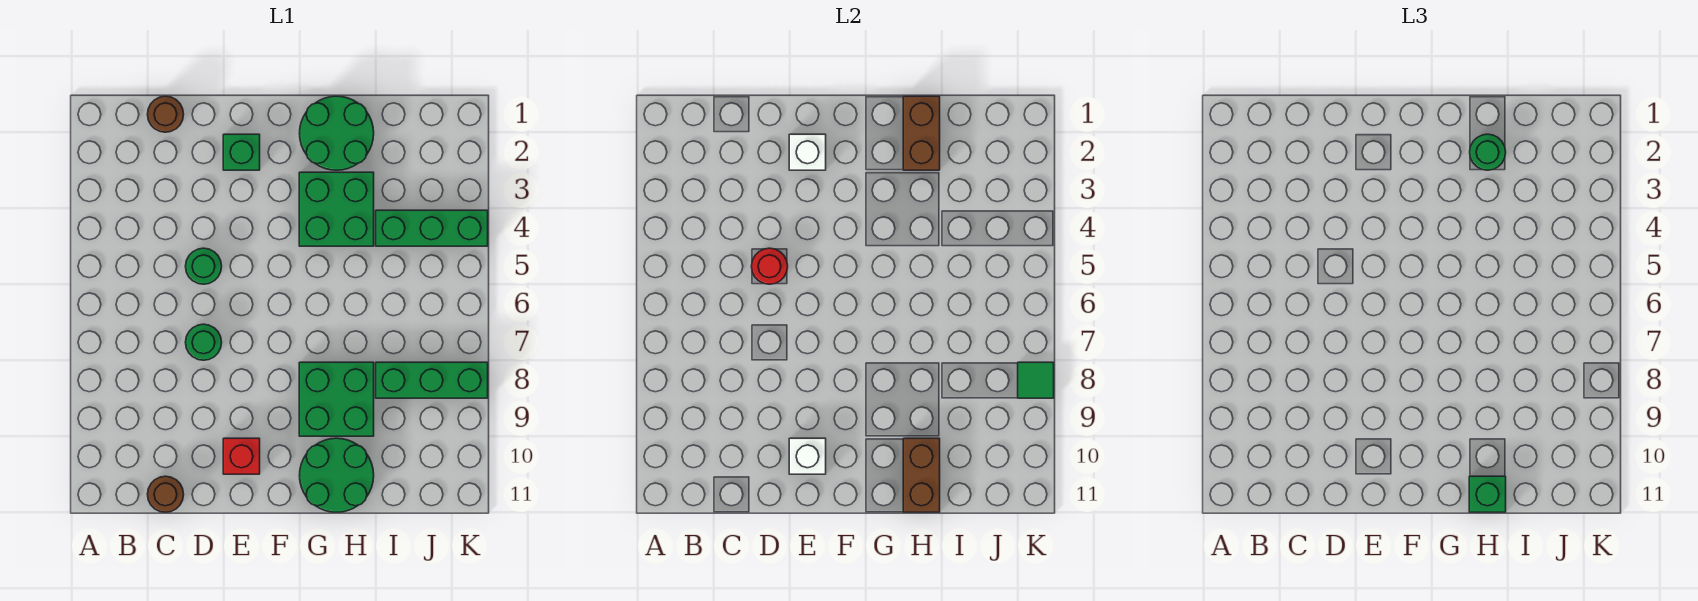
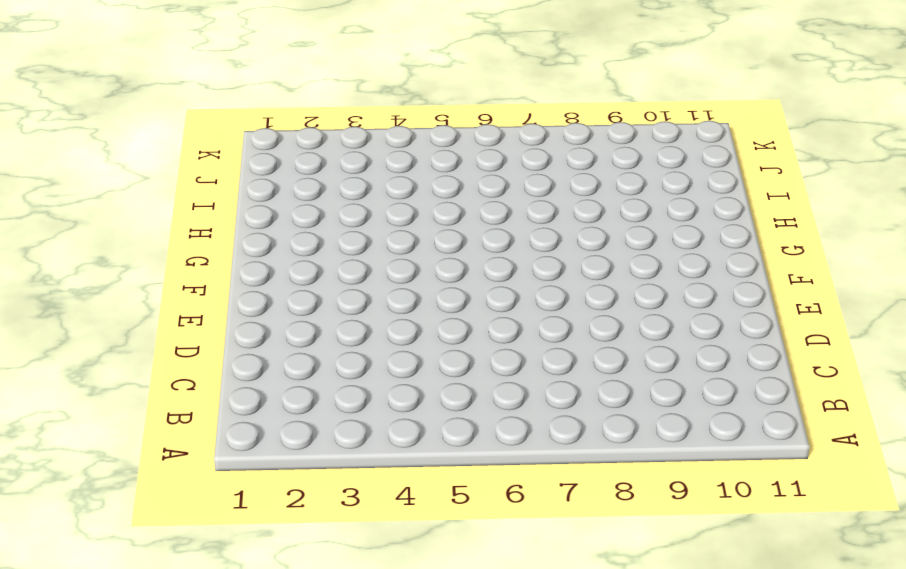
none -> brown round brick C1 level 1
none -> brown round brick C11 level 1
none -> green round brick D5 level 1

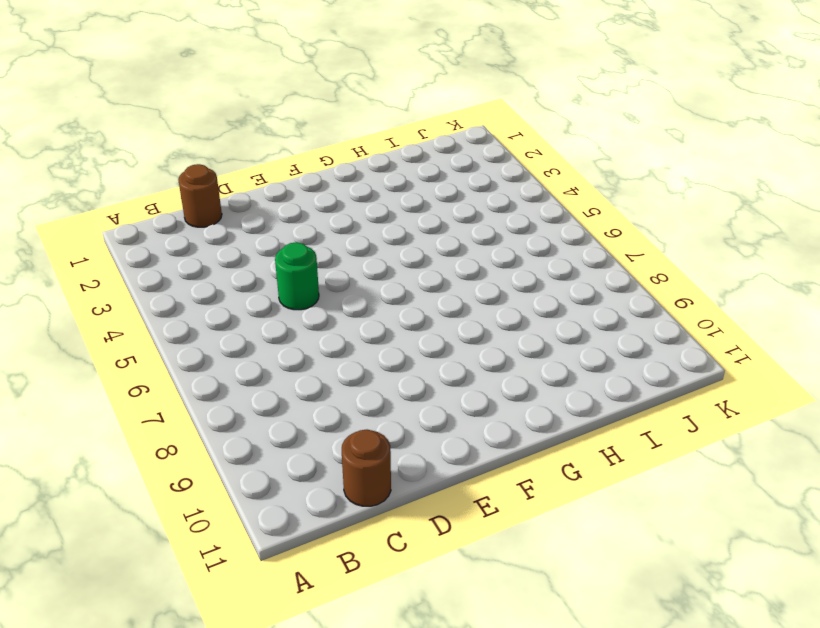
none -> green round brick D7 level 1
none -> green brick E2 level 1
none -> red brick E10 level 1

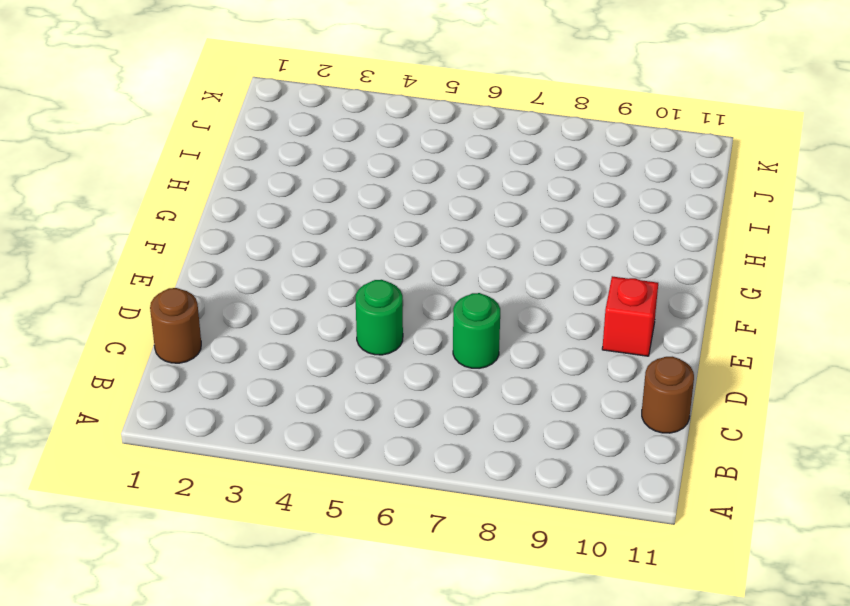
none -> green brick E2 level 1
none -> green round brick G1:H2 level 1
none -> green brick G3:H4 level 1

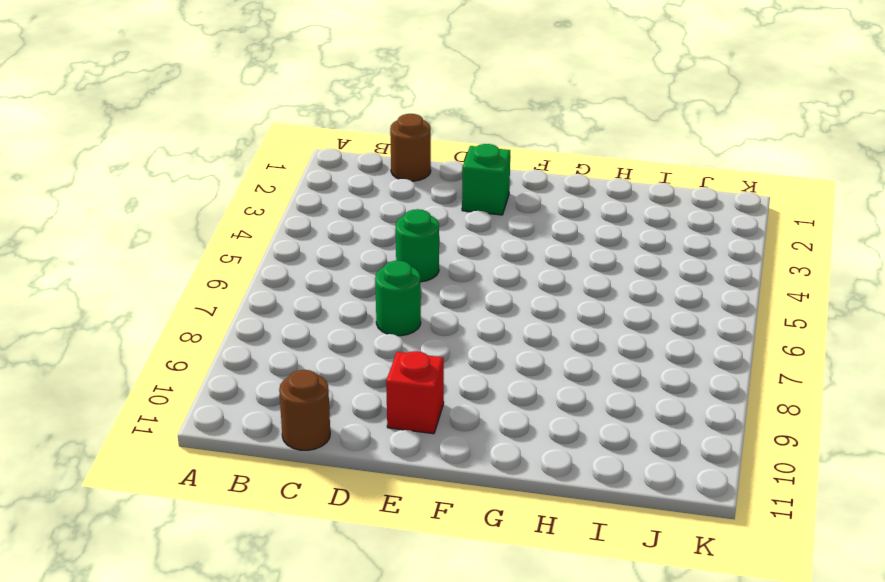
none -> green round brick G1:H2 level 1
none -> green brick G3:H4 level 1
none -> green brick G8:H9 level 1

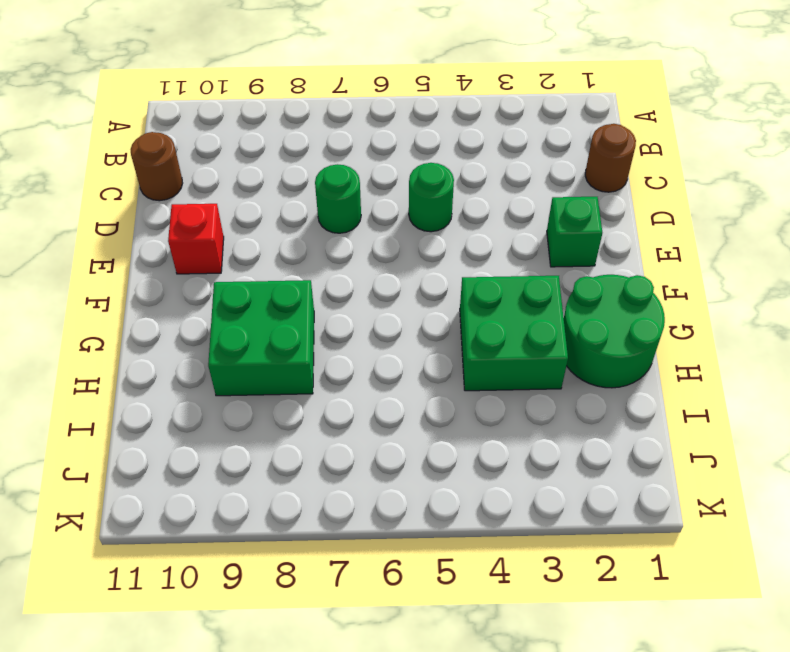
none -> green round brick G10:H11 level 1
none -> green brick I4:K4 level 1
none -> green brick I8:K8 level 1

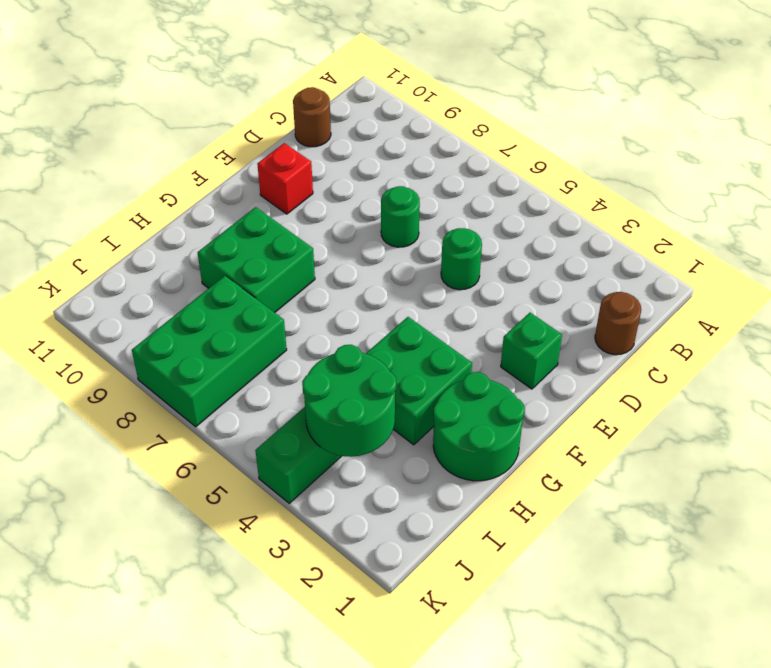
green round brick I3:J4 level 2 -> green round brick G10:H11 level 1
green brick I7:K8 level 1 -> green brick I8:K8 level 1
none -> red round brick D5 level 2
none -> white brick E2 level 2
none -> white brick E10 level 2

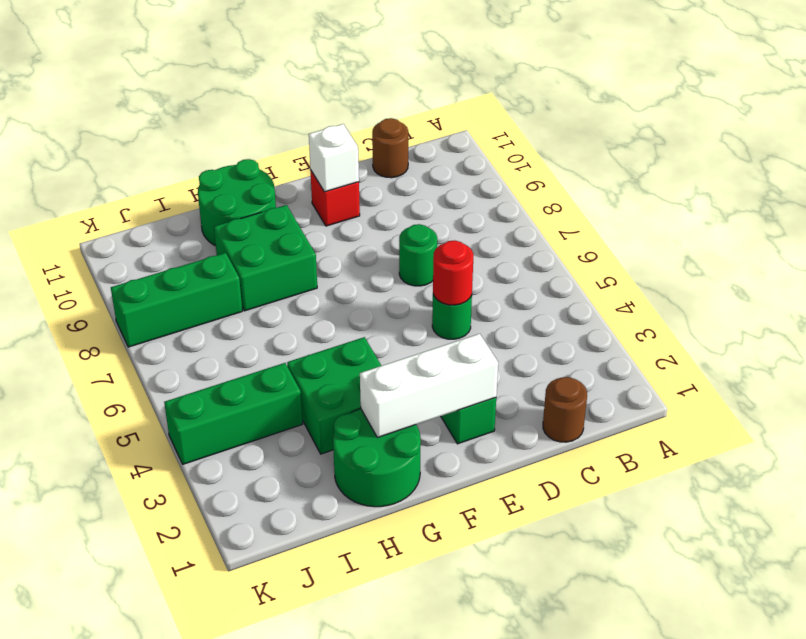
white brick E2:G2 level 2 -> white brick E2 level 2
none -> brown brick H1:H2 level 2
none -> brown brick H10:H11 level 2
none -> green tile K8 level 2

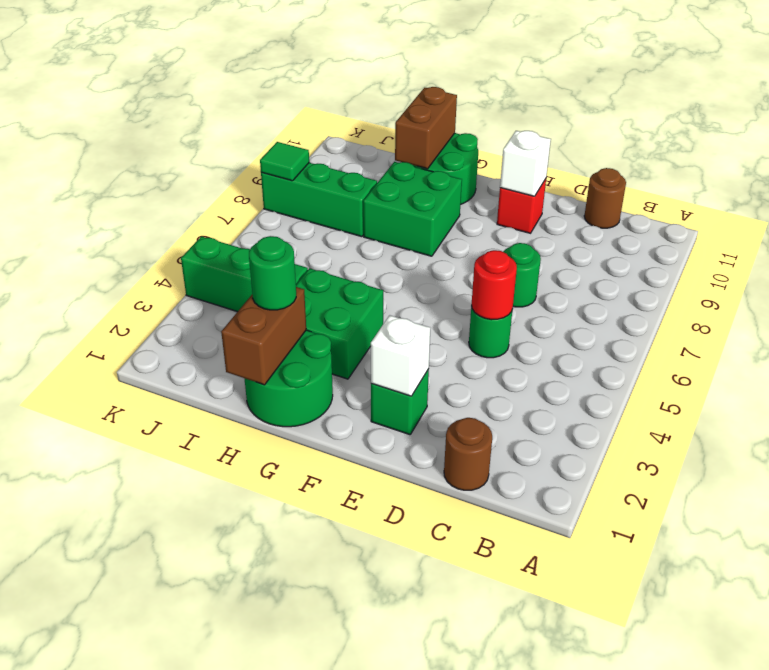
none -> green brick H11 level 3

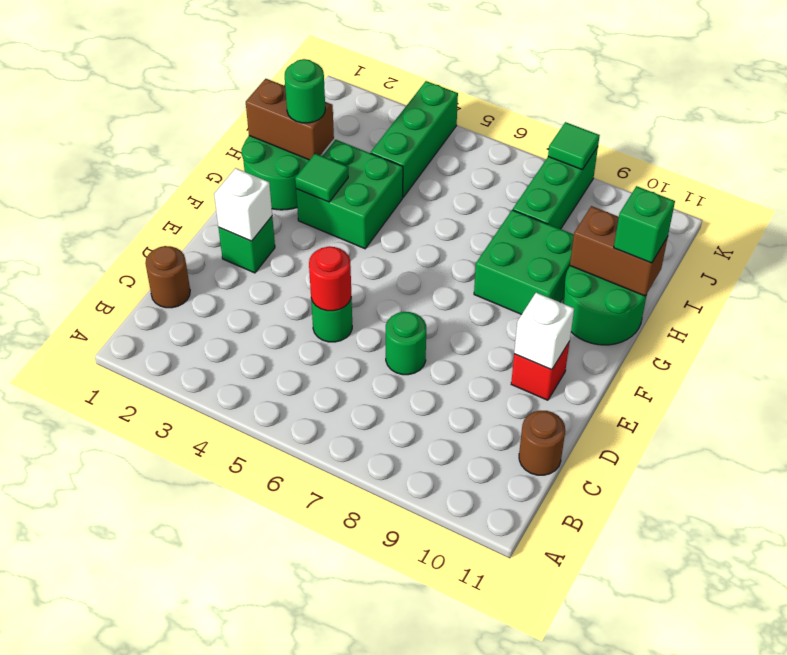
green tile G3 level 2 -> none

